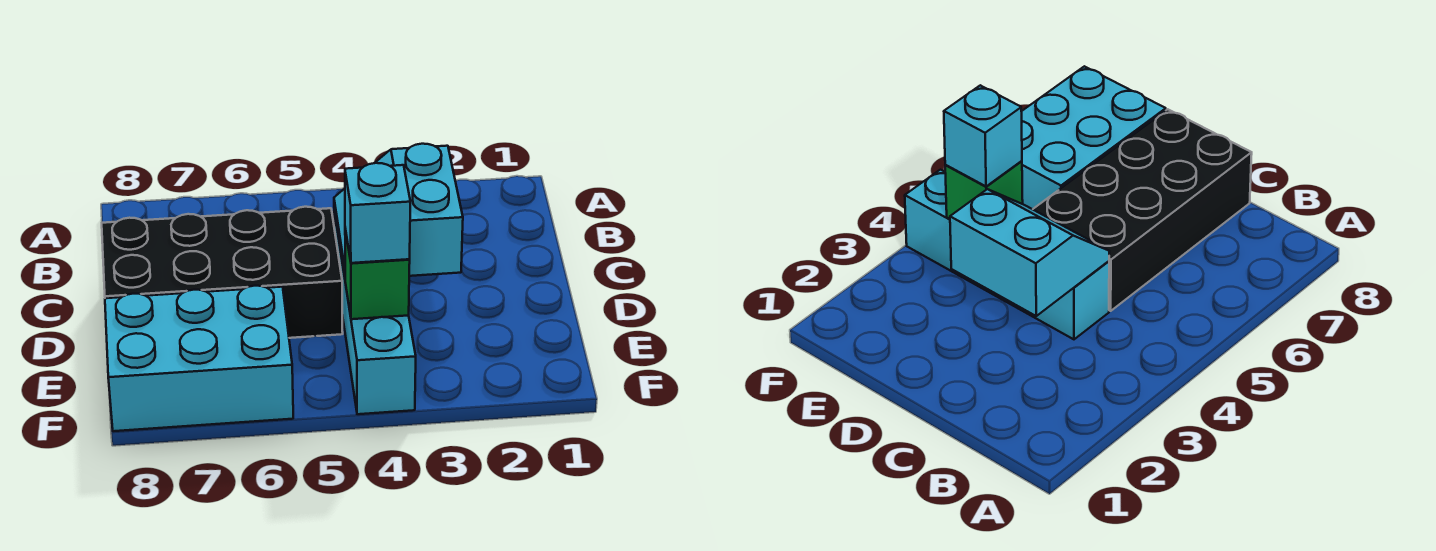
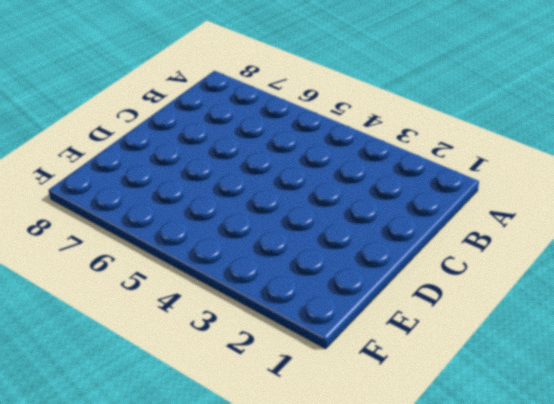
none -> cyan brick C4:F4 level 1
none -> black brick C5:D8 level 1

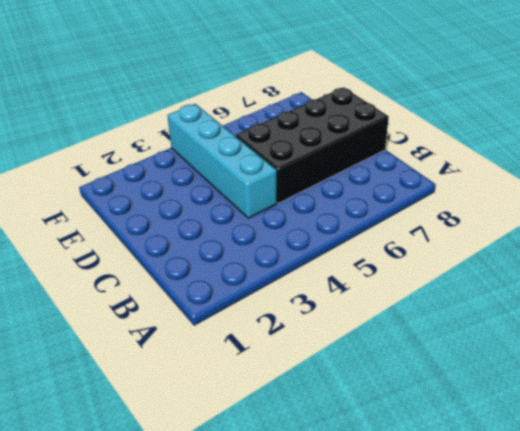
none -> cyan brick E6:F8 level 1
none -> cyan slope C3:D4 level 2 top 3

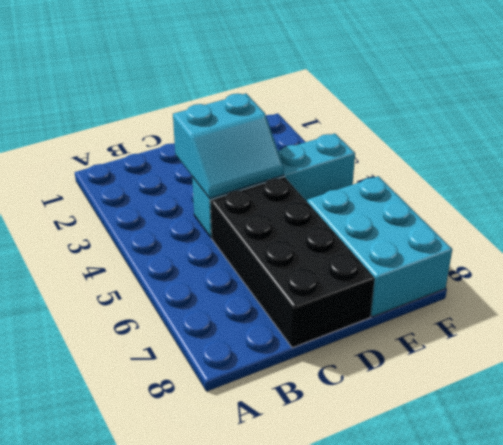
none -> green brick E4 level 2
none -> cyan brick E4 level 3

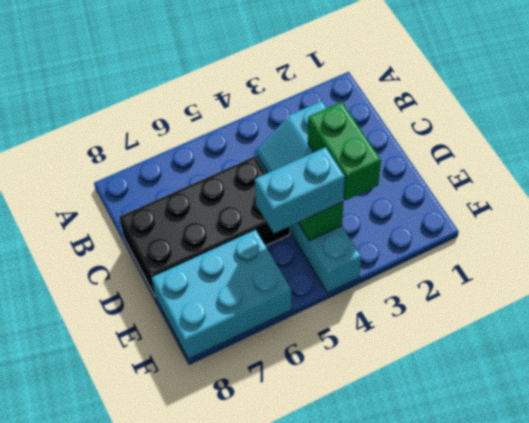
green brick D3:E3 level 3 -> none
cyan brick E4:E5 level 3 -> cyan brick E4 level 3

